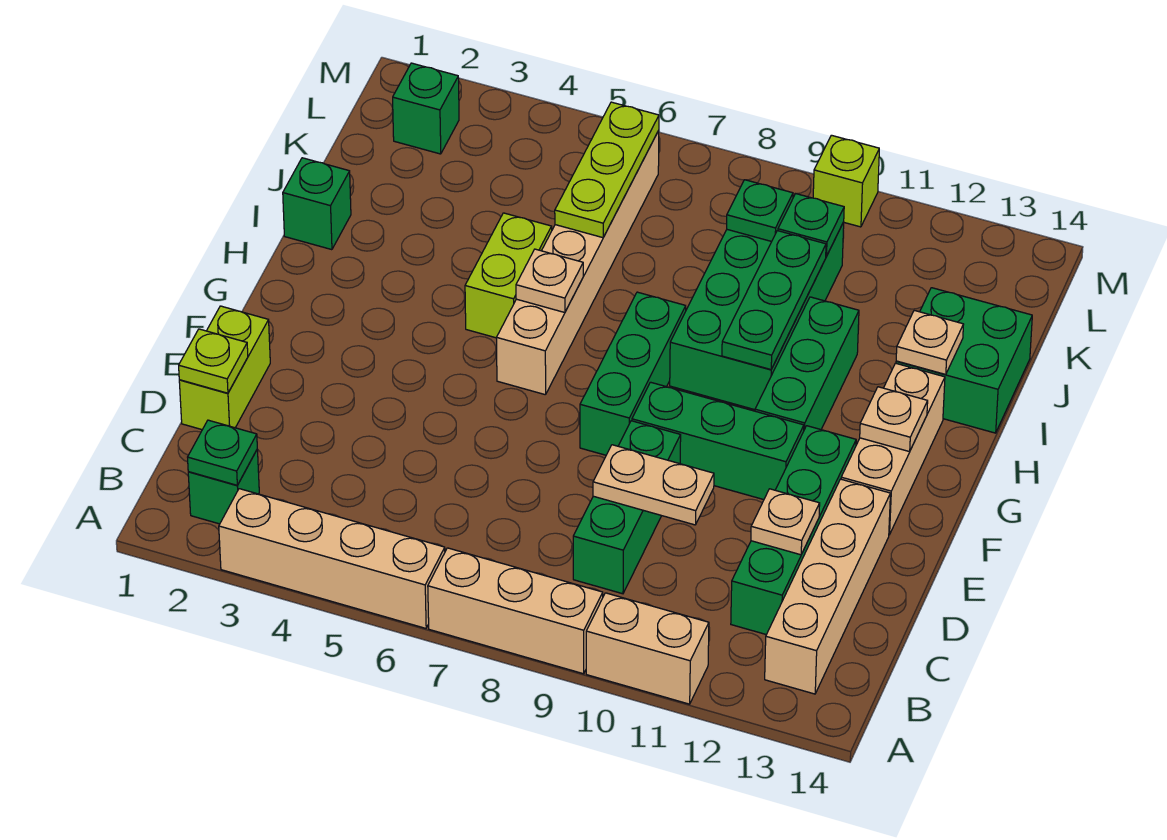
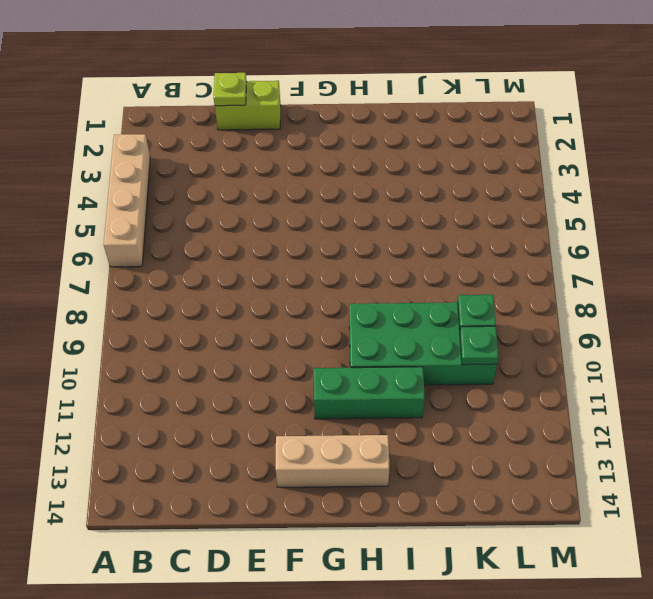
none -> tan brick A7:A9 level 1
none -> tan brick A10:A11 level 1
none -> green brick B2 level 1
none -> tan brick B13:E13 level 1

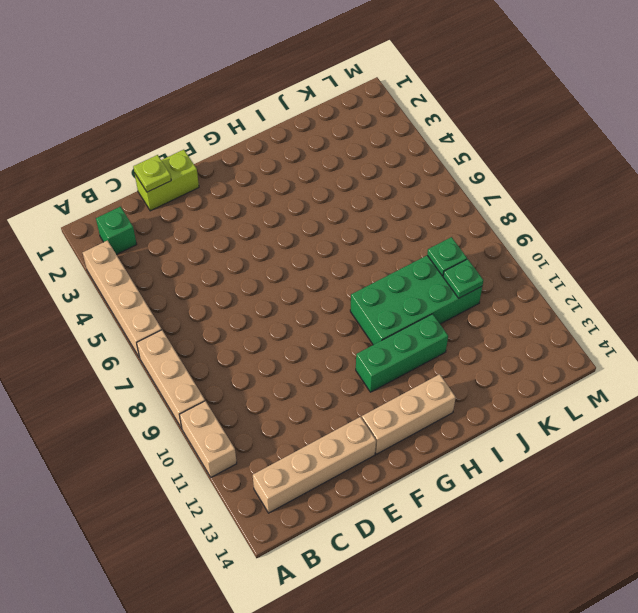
none -> green brick C9:E9 level 1
none -> green brick C12:F12 level 1
none -> green brick F8:H8 level 1
none -> green brick F9:F11 level 1

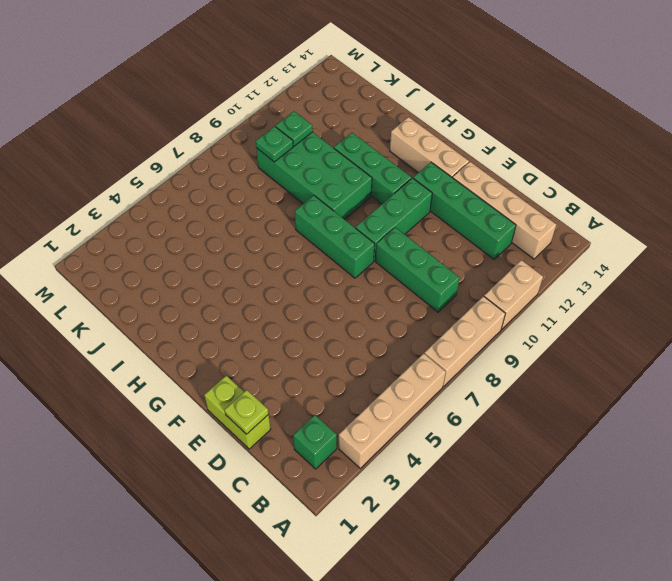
none -> tan brick G6:L6 level 1
none -> lime brick H5:I5 level 1
none -> green brick I1 level 1
none -> green brick I13:J14 level 1

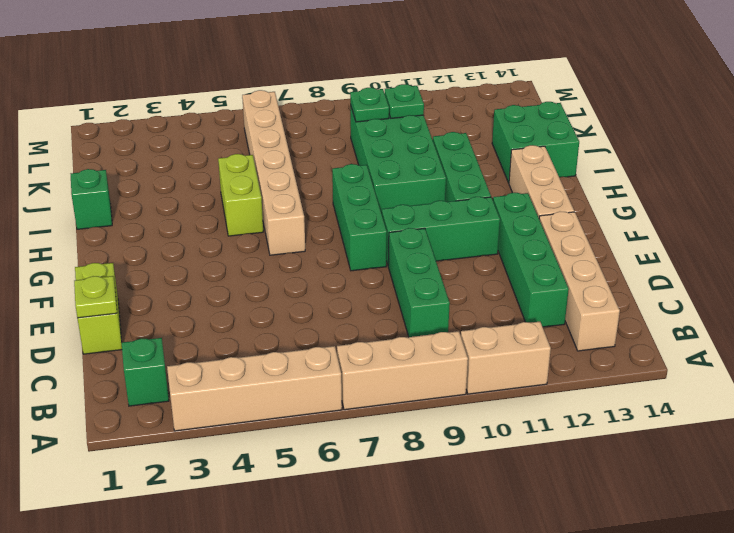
none -> green brick L2 level 1
none -> lime brick M10 level 1
none -> green plate B2 level 2
none -> tan plate D9:D10 level 2

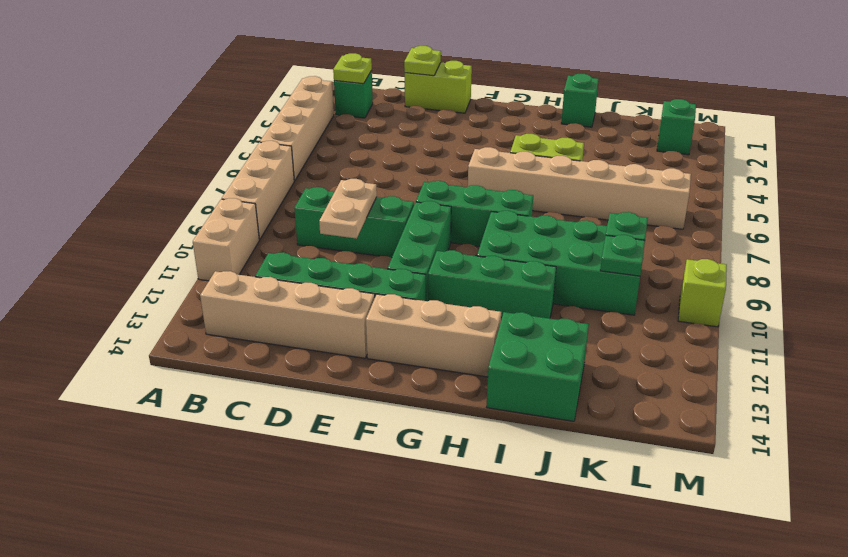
lime plate B2 level 2 -> green plate B2 level 2
none -> tan plate D12 level 2
none -> tan plate G13 level 2
none -> tan plate H6 level 2
none -> green plate H10:J10 level 2

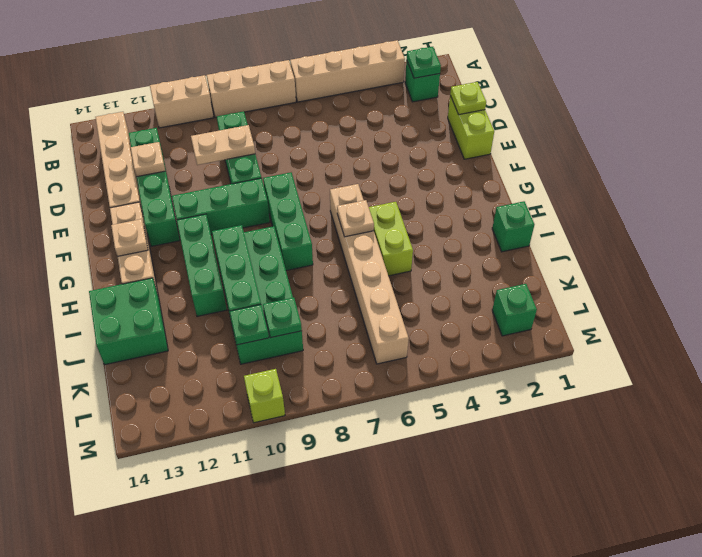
none -> tan plate I13 level 2
none -> lime plate J6:L6 level 2

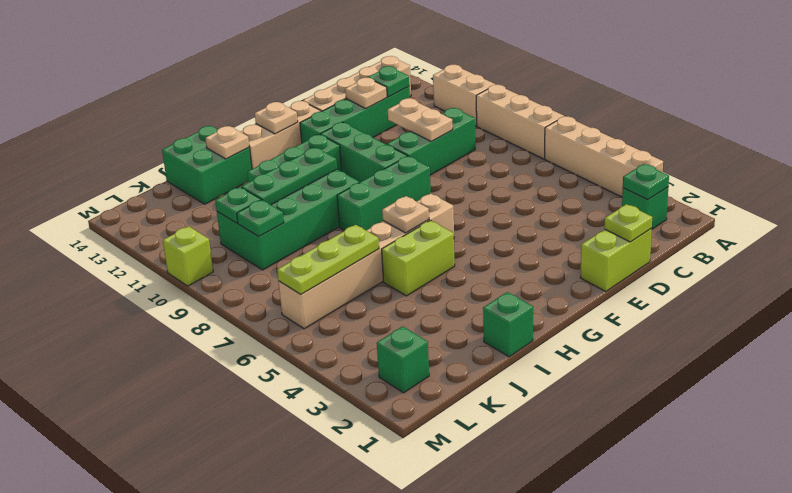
green plate C12 level 2 -> none

